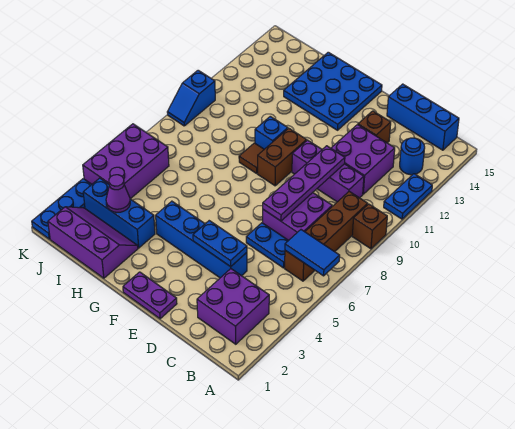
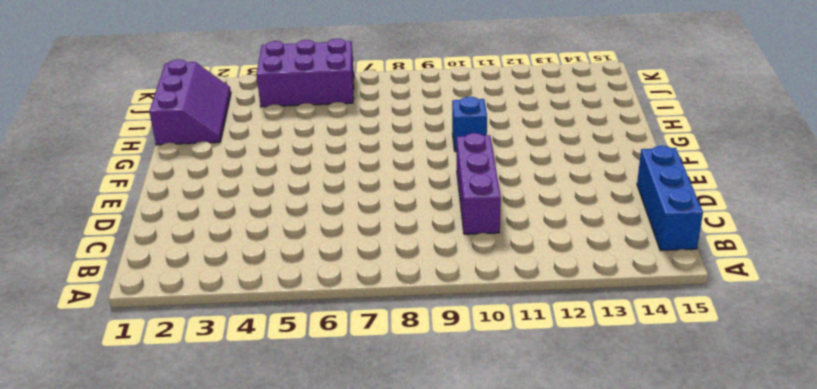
none -> brown brick A9 level 1
none -> blue plate A11:A12 level 1
none -> purple brick B2:C3 level 1

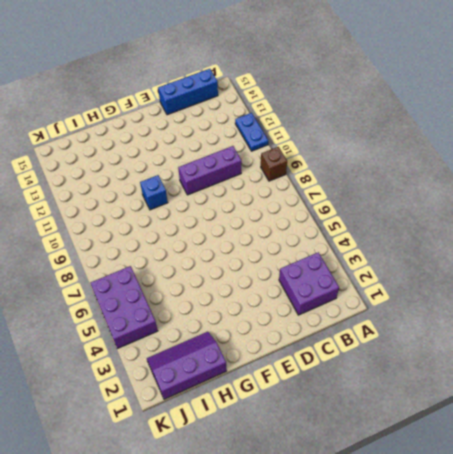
none -> brown brick B6:B9 level 1
none -> blue round brick B13 level 1
none -> blue plate C6:D6 level 1

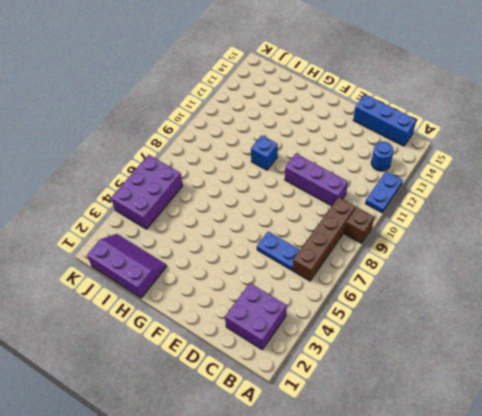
none -> purple brick C7:D8 level 1
none -> purple brick C11:D12 level 1
none -> blue brick D4:G4 level 1

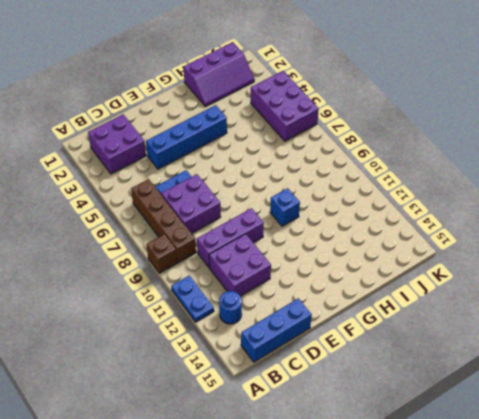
none -> brown brick D13 level 1
none -> purple plate E1:F1 level 1
none -> brown brick F9:F10 level 1

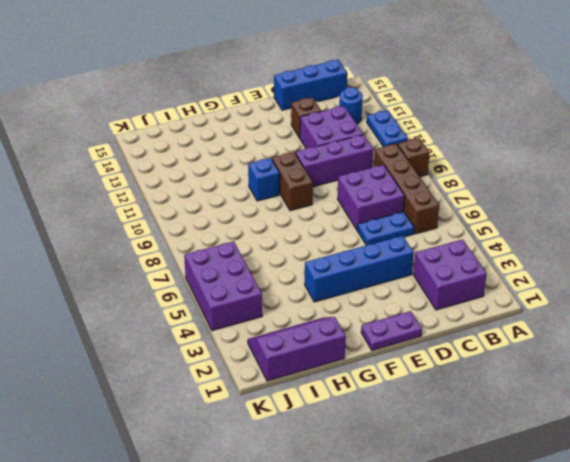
none -> blue plate F13:H15 level 1
none -> brown tile G9 level 1
none -> blue brick H3:J3 level 1

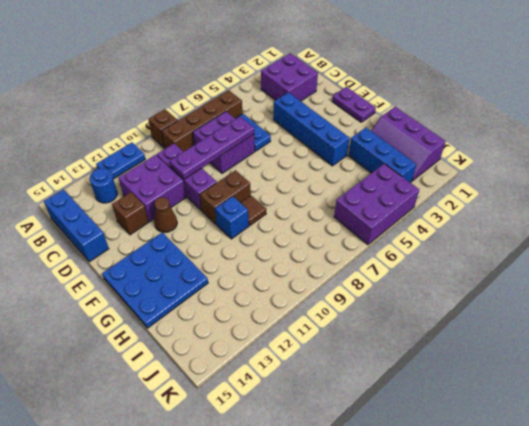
brown cone E12 level 1 -> none
none -> blue plate K1:K3 level 1
none -> blue slope K9:K10 level 1 top 10
none -> blue tile A6:B6 level 2

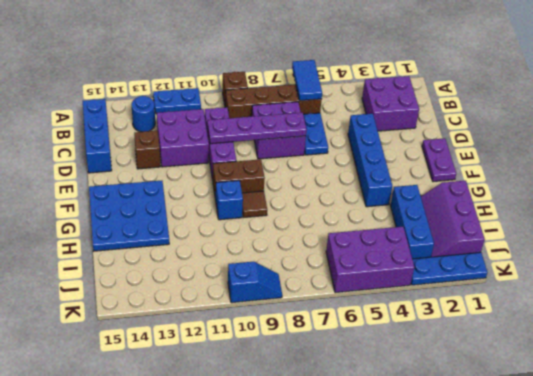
none -> blue plate D4:E4 level 2
none -> purple cone I3 level 2

